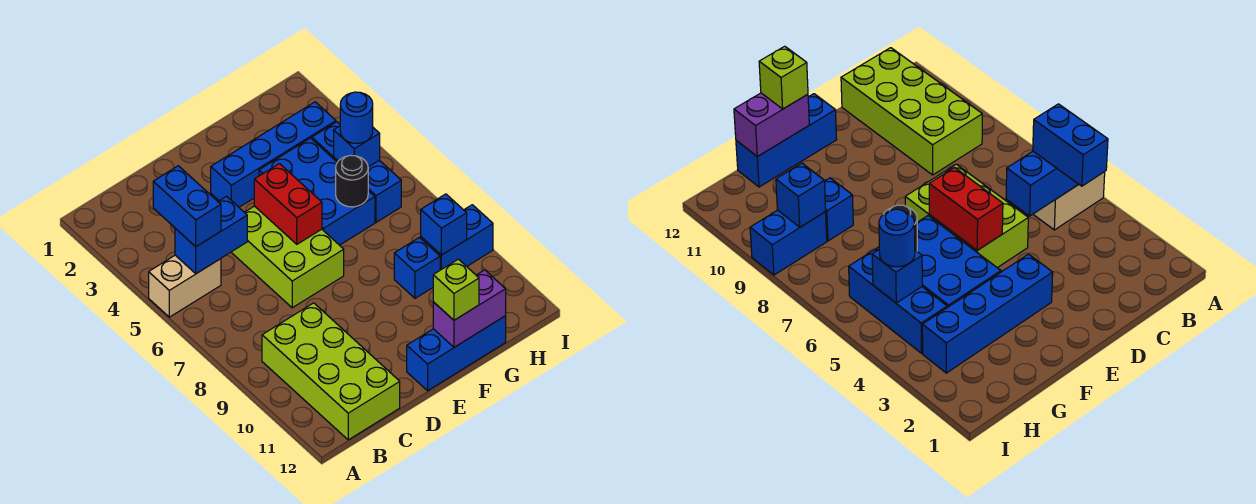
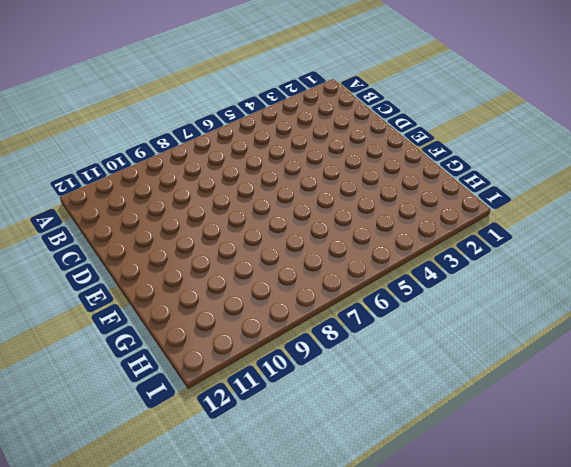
none -> tan brick A5:B5 level 1
none -> lime brick B9:C12 level 1
none -> lime brick D5:E7 level 1

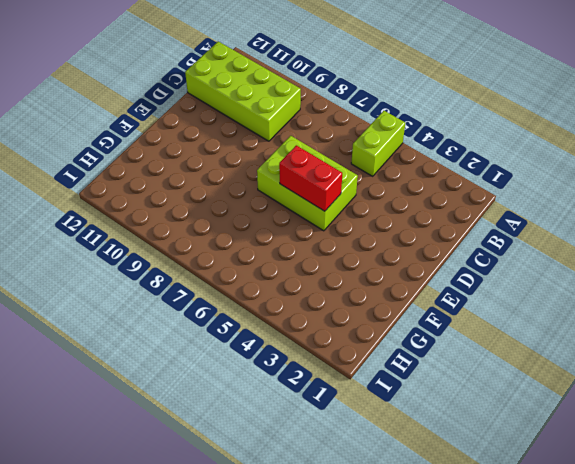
lime brick A5:B5 level 1 -> tan brick A5:B5 level 1
none -> blue brick E3:H3 level 1
none -> blue brick E12:G12 level 1
none -> blue brick F4:G6 level 1

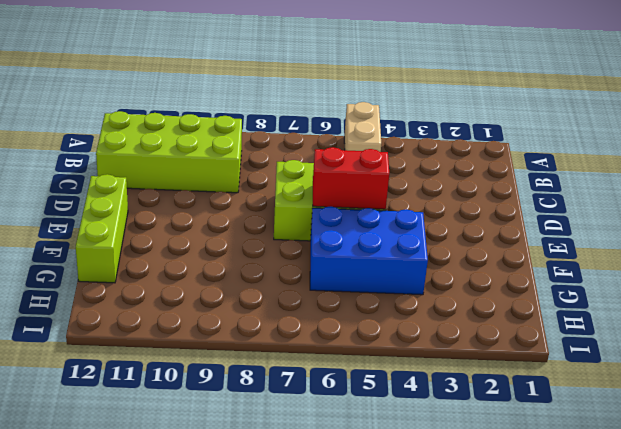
lime brick E12:G12 level 1 -> blue brick E12:G12 level 1
none -> blue brick E3:H3 level 1
none -> blue brick G9 level 1
none -> blue brick H4:H6 level 1

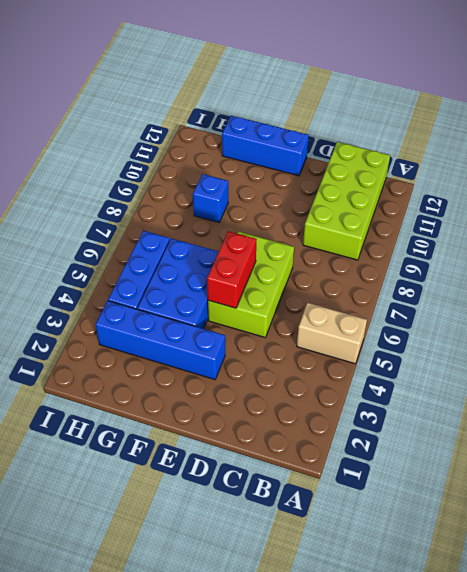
none -> blue brick H9:I9 level 1
none -> blue brick B5:C5 level 2
none -> purple brick F12:G12 level 2

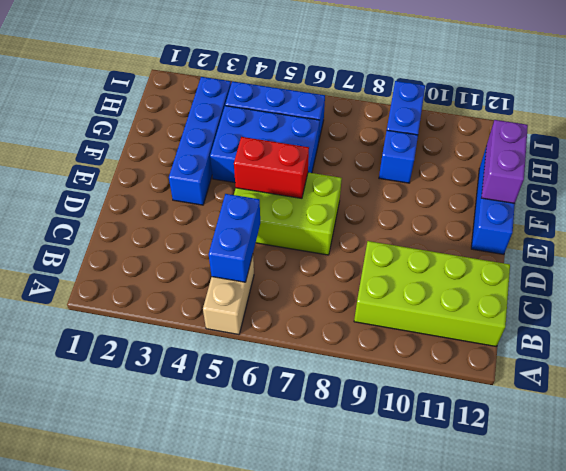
none -> black round brick G6 level 2
none -> blue brick H5 level 2
none -> blue brick H9 level 2

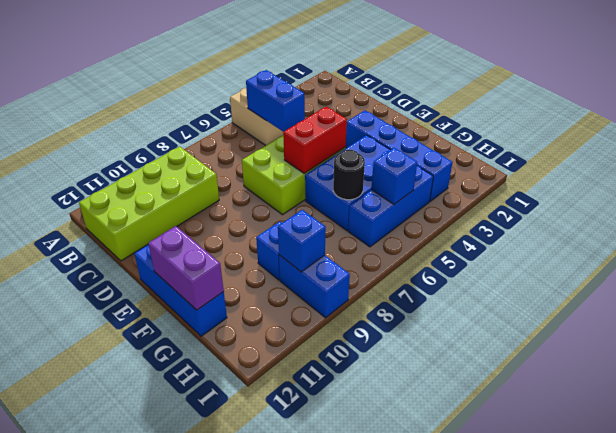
none -> blue brick B4:B5 level 3
none -> lime brick F12 level 3
none -> blue round brick H5 level 3

